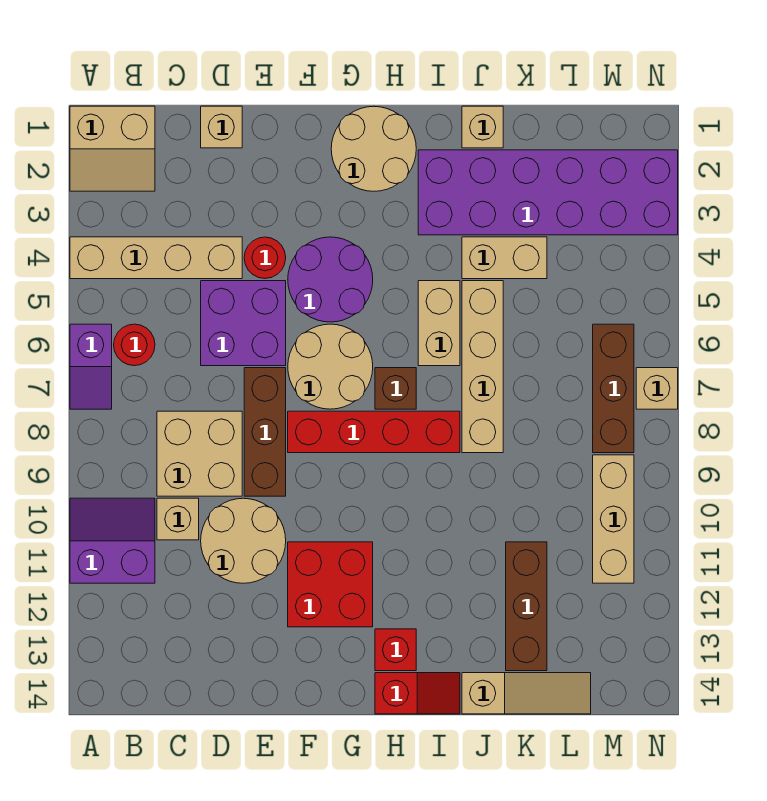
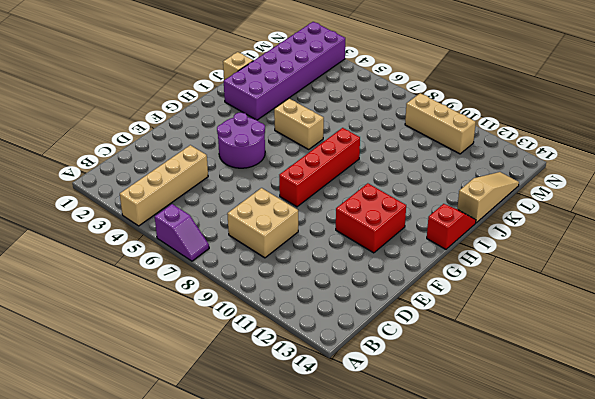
none -> tan slope A1:B2 level 1 top 1
none -> purple slope A10:B11 level 1 top 11
none -> red round brick B6 level 1
none -> tan brick C10 level 1

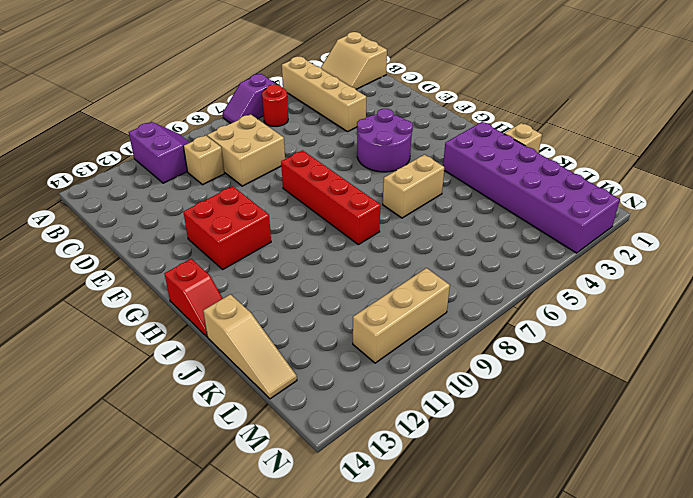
none -> tan brick D1 level 1
none -> purple brick D5:E6 level 1
none -> tan round brick D10:E11 level 1
none -> red round brick E4 level 1

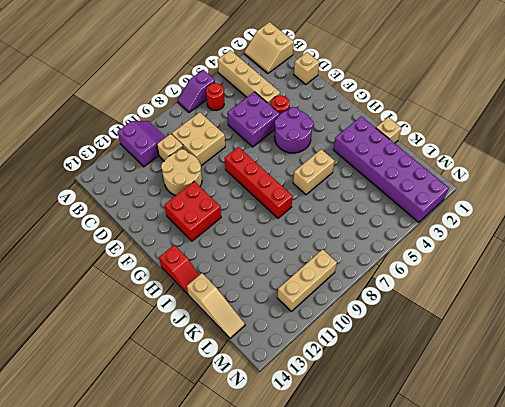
none -> brown brick E7:E9 level 1
none -> tan round brick F6:G7 level 1
none -> tan round brick G1:H2 level 1
none -> brown brick H7 level 1

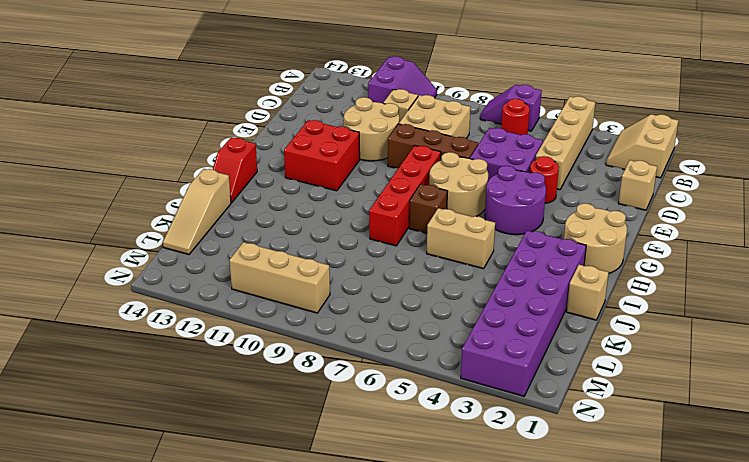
none -> red brick H13 level 1
none -> tan brick J4:K4 level 1
none -> tan brick J5:J8 level 1
none -> brown brick K11:K13 level 1

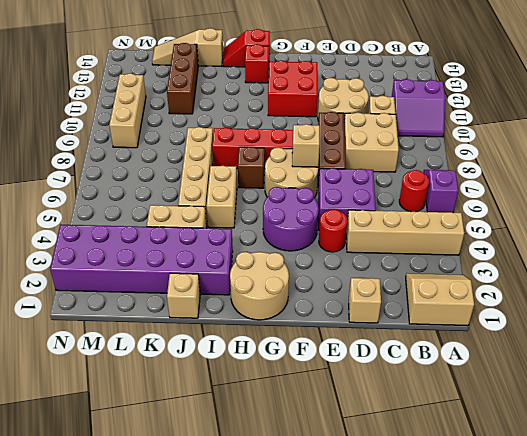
tan brick F7 level 2 -> tan brick N7 level 1
none -> brown brick M6:M8 level 1

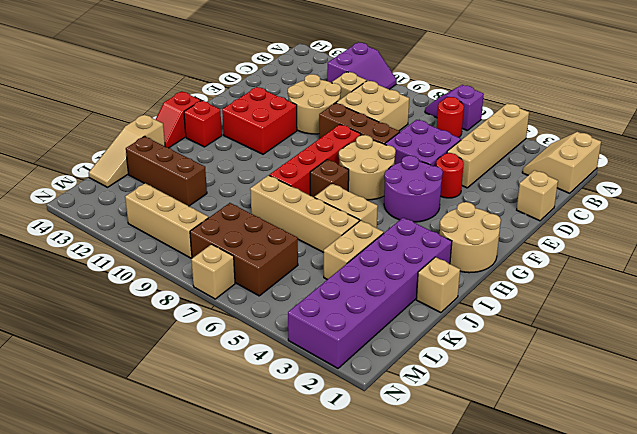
brown brick L6:M8 level 1 -> brown brick M6:M8 level 1

